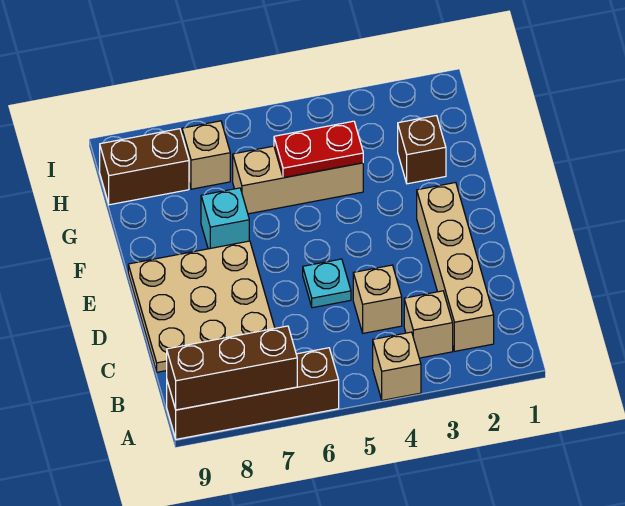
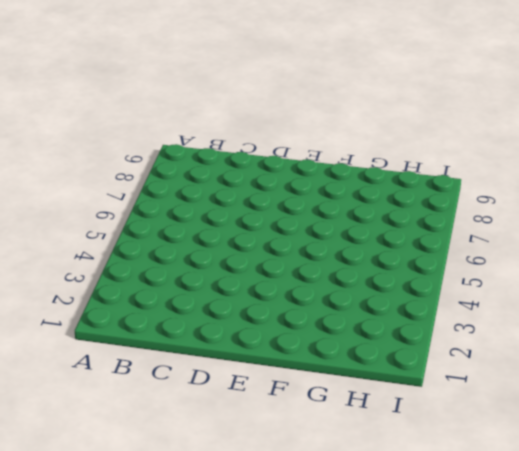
none -> tan brick A4 level 1
none -> brown brick A6:A9 level 1
none -> tan brick B2:E2 level 1

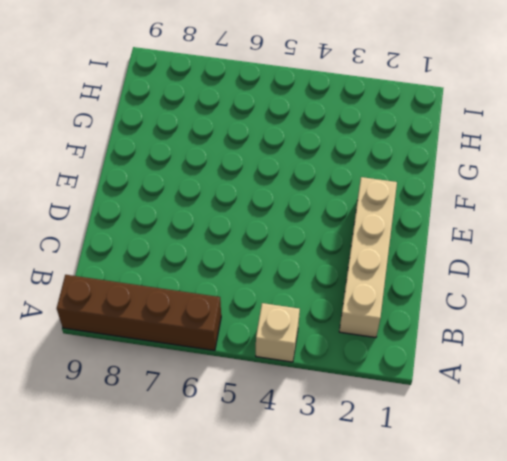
none -> tan brick B3 level 1
none -> tan brick C4 level 1
none -> tan plate C7:E9 level 1

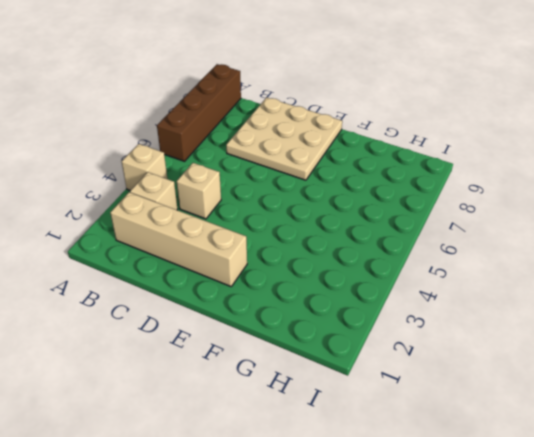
none -> cyan plate D5 level 1
none -> cyan brick F7 level 1
none -> brown brick G2 level 1

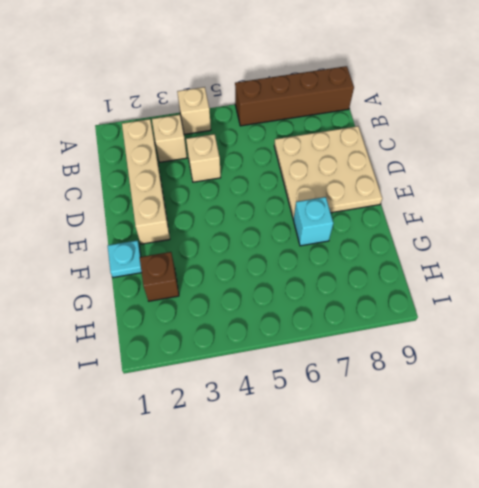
cyan plate F1 level 1 -> cyan plate D5 level 1
none -> tan brick G4:G6 level 1
none -> tan brick H7 level 1
none -> brown brick H8:H9 level 1

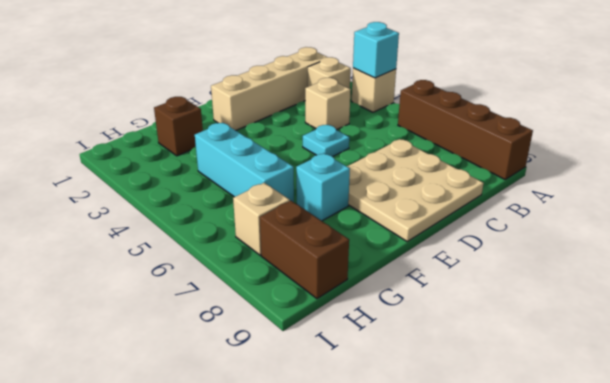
cyan brick A4 level 2 -> none
cyan brick G4:G6 level 1 -> tan brick G4:G6 level 1
none -> brown brick A7:A9 level 2
none -> red plate G4:G5 level 2

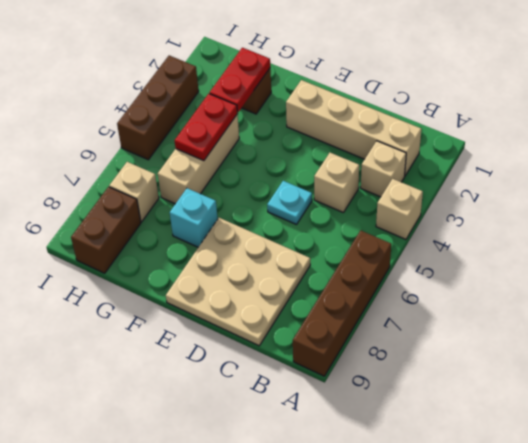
red plate G2:G3 level 2 -> none
brown brick I3:I5 level 1 -> brown brick A7:A9 level 2

